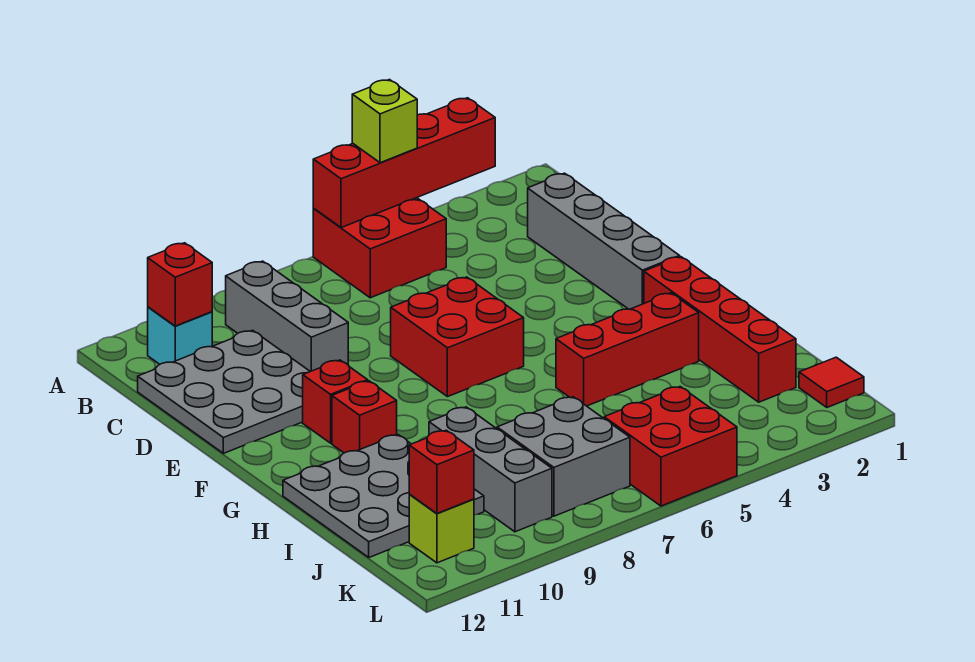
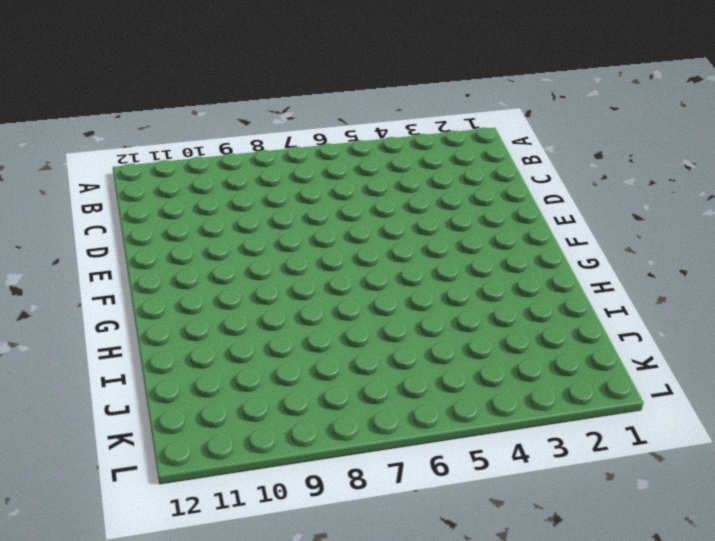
none -> red brick A5:B6 level 1
none -> grey brick B9:D9 level 1
none -> cyan brick B11 level 1

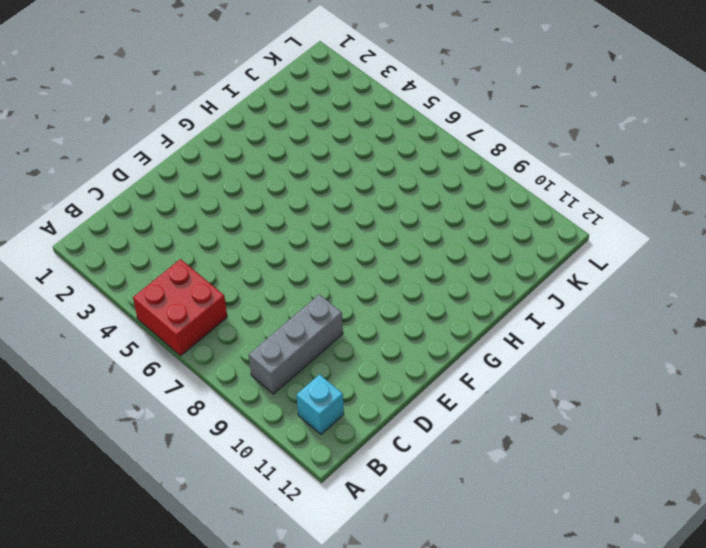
none -> grey brick C2:F2 level 1
none -> grey plate C10:E12 level 1
none -> red brick E6:F7 level 1

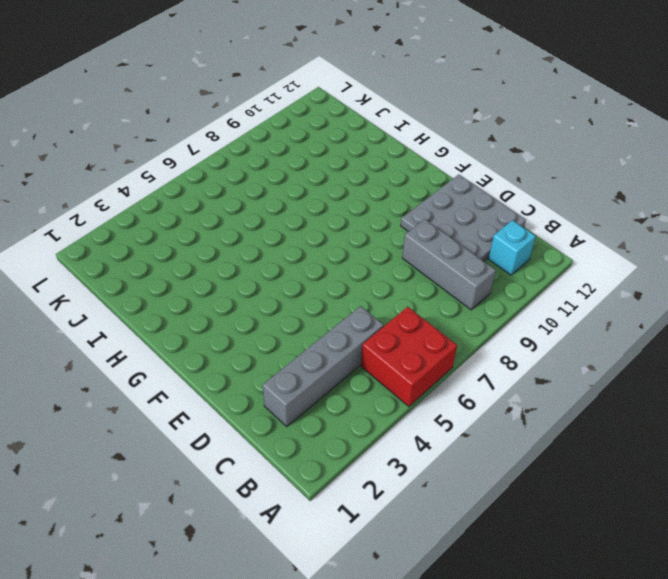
grey brick C2:C5 level 1 -> grey brick C2:F2 level 1
none -> red brick E6:F7 level 1
none -> red brick F10 level 1
none -> red brick G2:J2 level 1

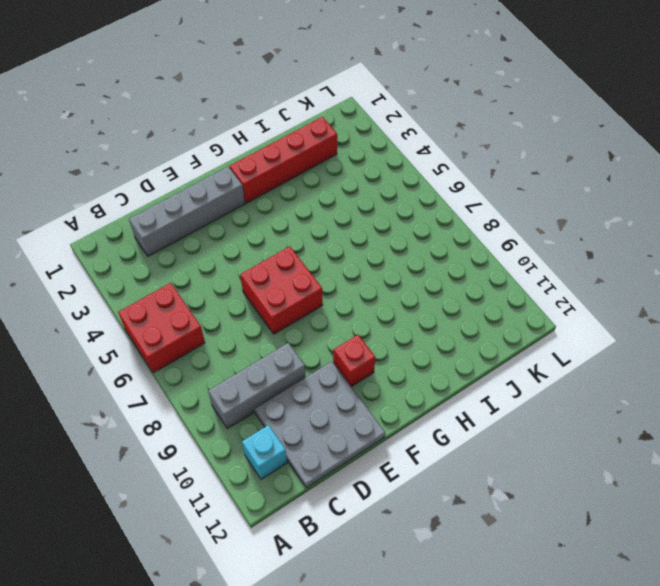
none -> red brick G10 level 1
none -> red brick H3:H5 level 1
none -> grey plate H10:J12 level 1

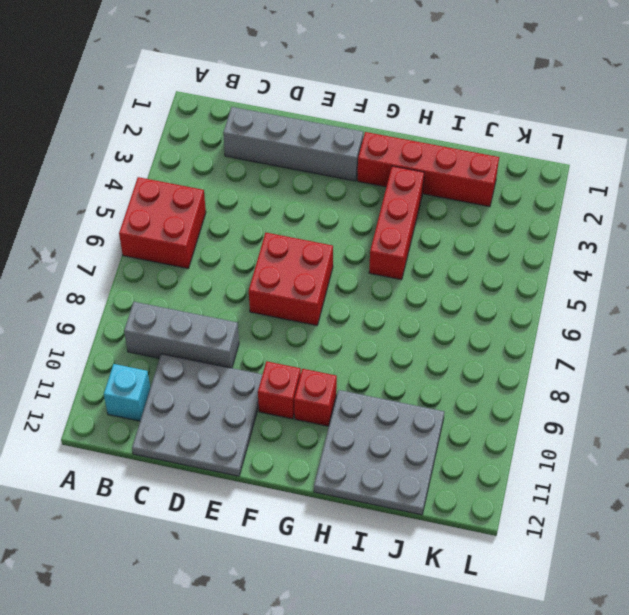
none -> grey brick I9:K9 level 1
none -> grey brick J7:K8 level 1
none -> red tile K1 level 1

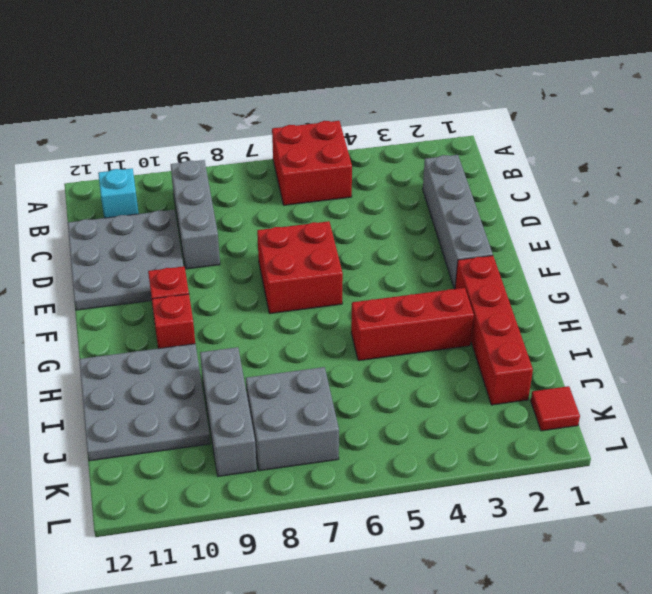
none -> red brick K5:L6 level 1
none -> lime brick K11 level 1
none -> red brick A3:A6 level 2

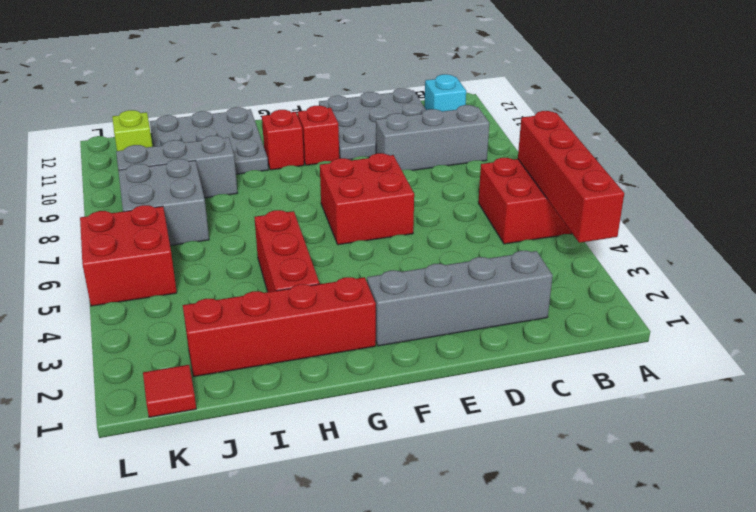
none -> red brick B11 level 2
none -> red brick K11 level 2
none -> lime brick A5 level 3

